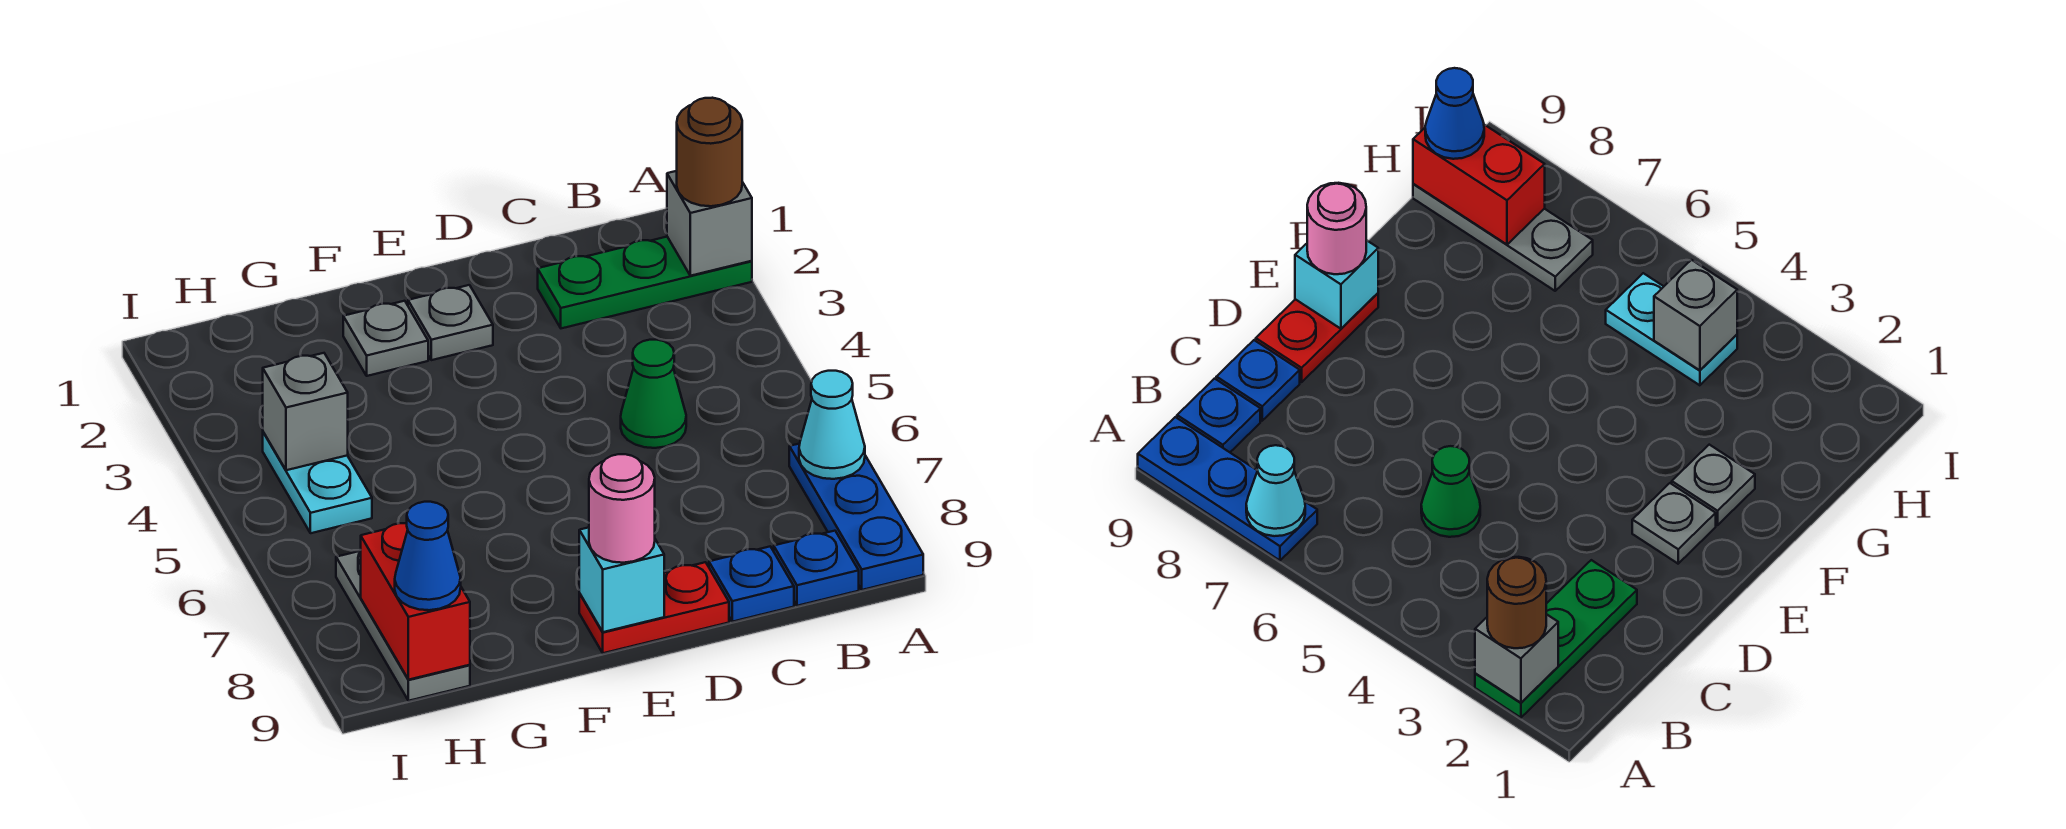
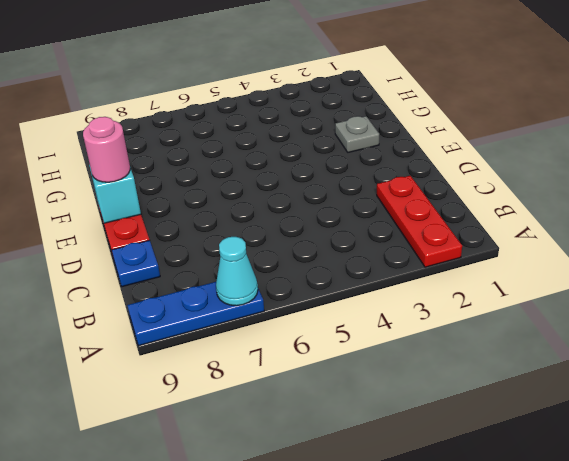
red plate A2:C2 level 1 -> green plate A2:C2 level 1
none -> blue plate B9 level 1
none -> green cone C5 level 1
none -> grey plate E2 level 1

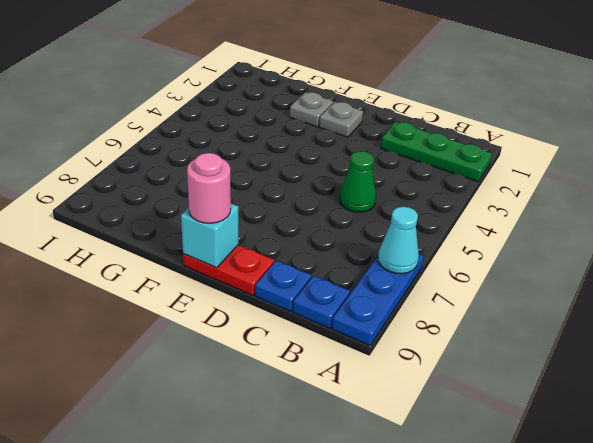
none -> cyan plate H4:H5 level 1
none -> grey plate H7:H9 level 1
none -> grey brick A2 level 2

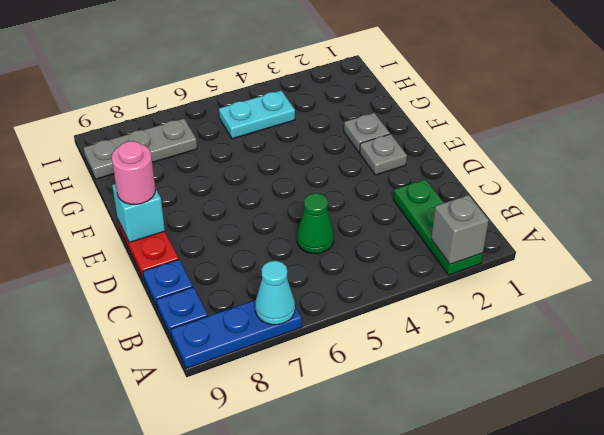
none -> grey brick H4 level 2
none -> red brick H8:H9 level 2
none -> brown round brick A2 level 3

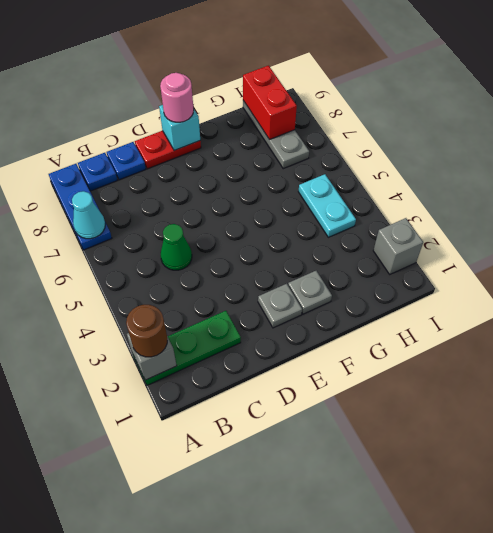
grey brick I2 level 1 -> grey brick H4 level 2
none -> blue cone H9 level 3

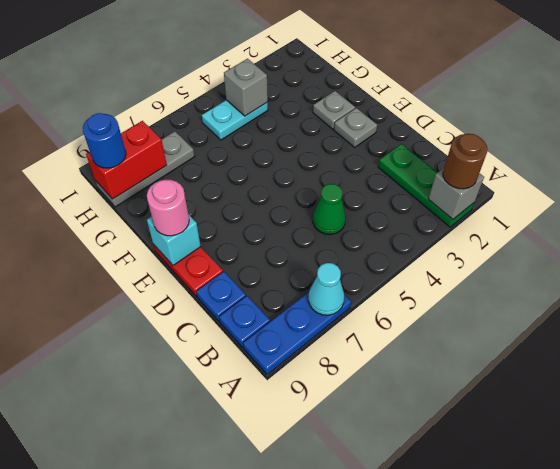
blue round brick H9 level 3 -> blue cone H9 level 3

